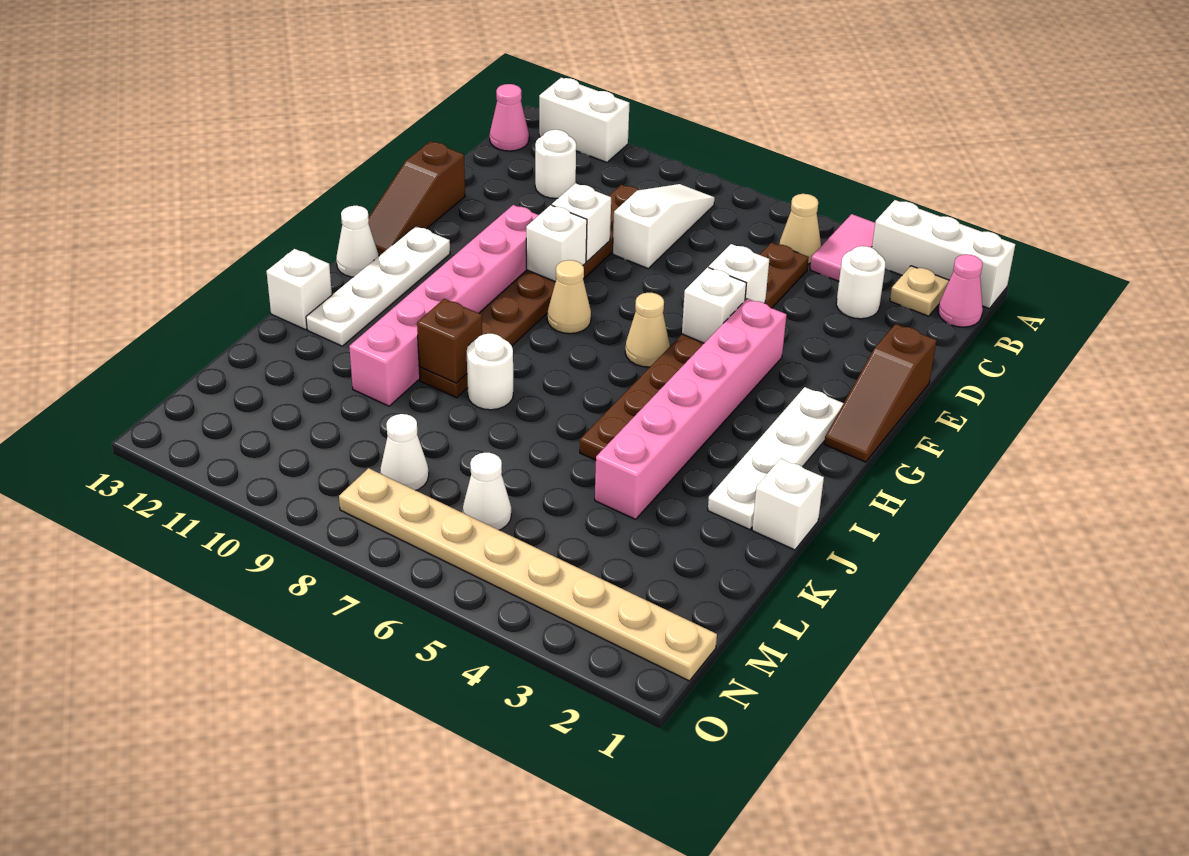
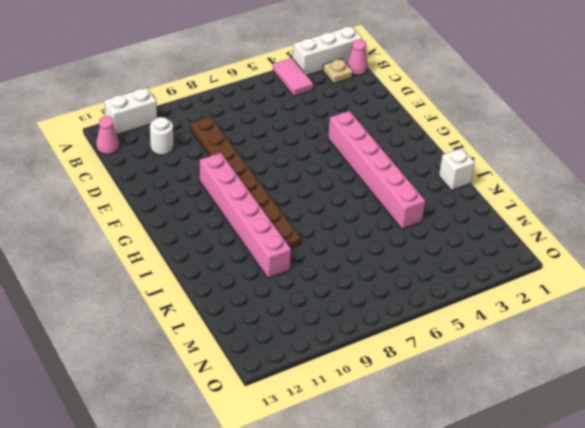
none -> tan cone B5 level 1
none -> white slope B8:D8 level 1 top D
none -> white round brick C3 level 1
none -> brown plate C5:J5 level 1

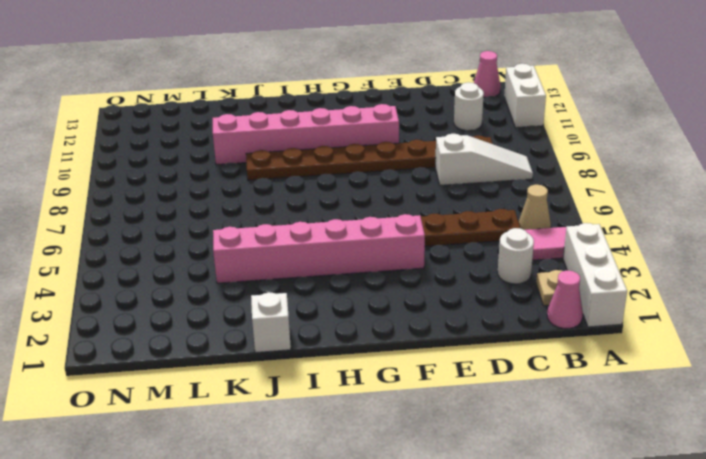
none -> brown slope E1:G1 level 1 top E
none -> brown slope E13:G13 level 1 top E
none -> white plate G2:J2 level 1
none -> tan cone G6 level 1

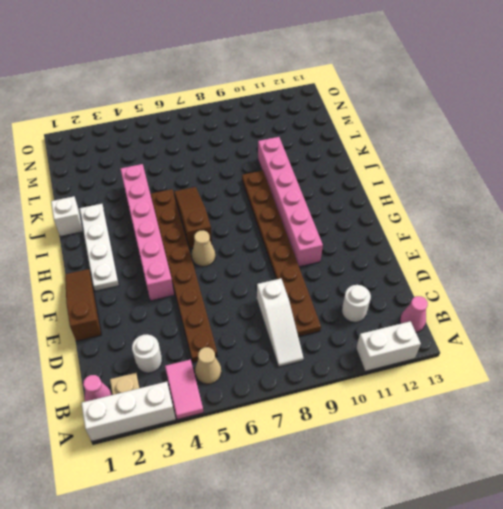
brown slope H6:J6 level 1 top H -> brown slope E13:G13 level 1 top E
none -> tan cone G8 level 1
none -> white plate G12:J12 level 1
none -> white cone H13 level 1
none -> white round brick J8 level 1

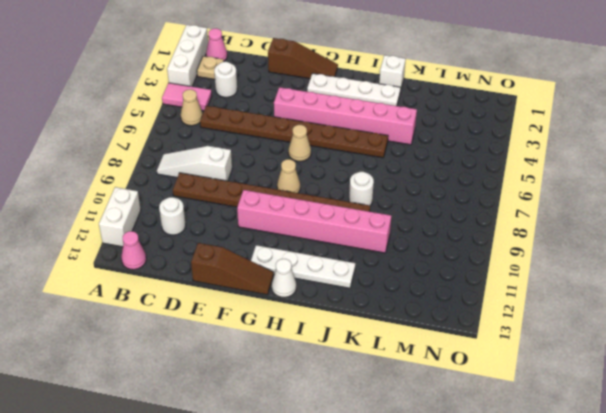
none -> white brick J13 level 1
none -> white cone M6 level 1
none -> white cone M8 level 1
none -> tan plate N1:N8 level 1

